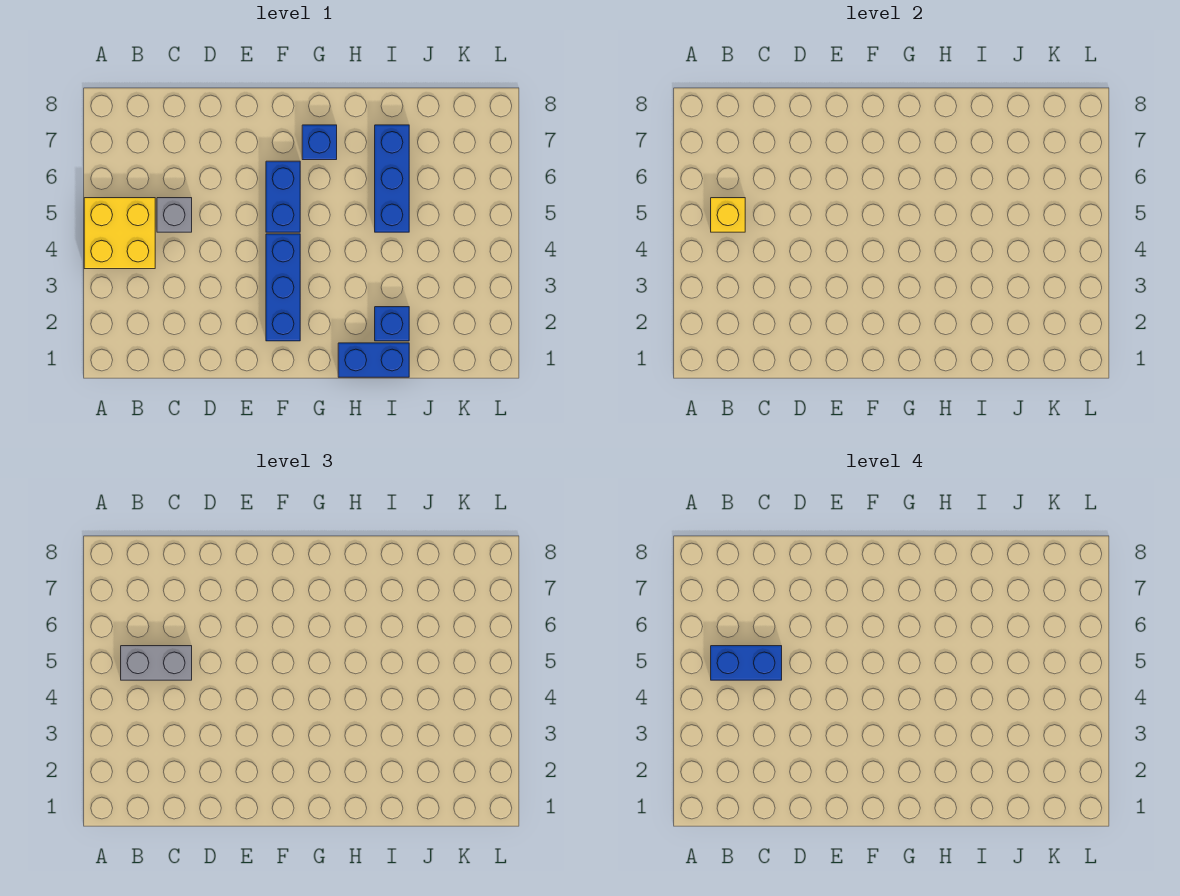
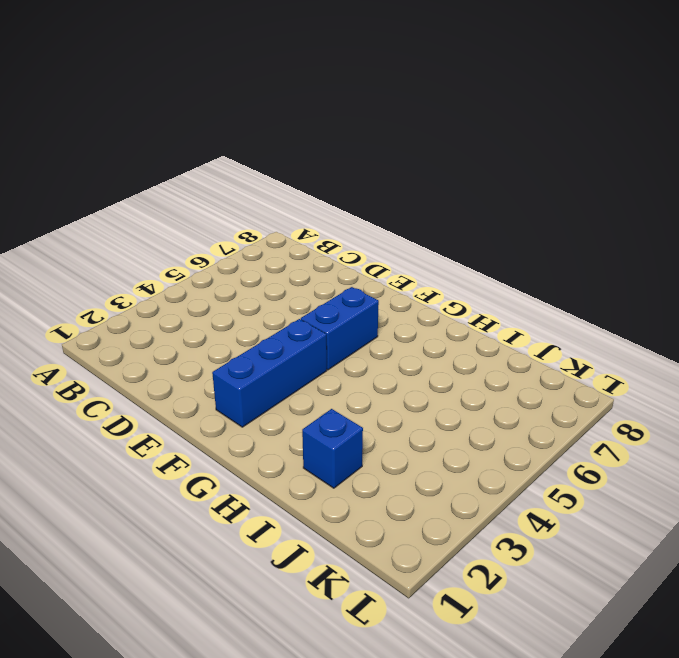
none -> yellow brick A4:B5 level 1
none -> grey brick C5 level 1

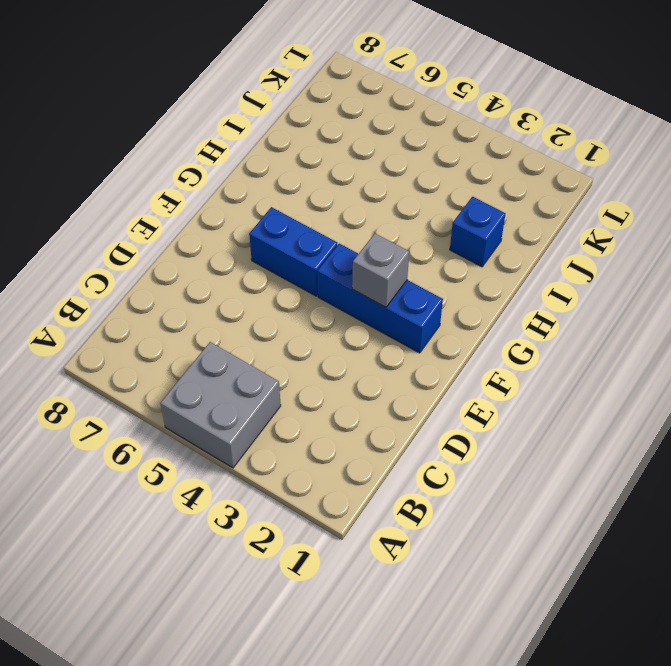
grey brick A4:B5 level 1 -> yellow brick A4:B5 level 1
grey brick F3 level 2 -> grey brick C5 level 1
none -> blue brick G7 level 1
none -> blue brick H1:I1 level 1

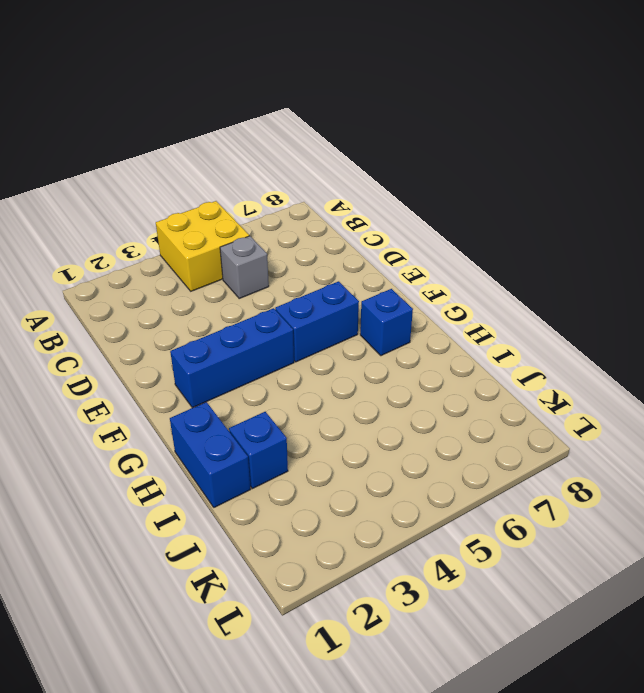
none -> blue brick I5:I7 level 1
none -> yellow brick B5 level 2

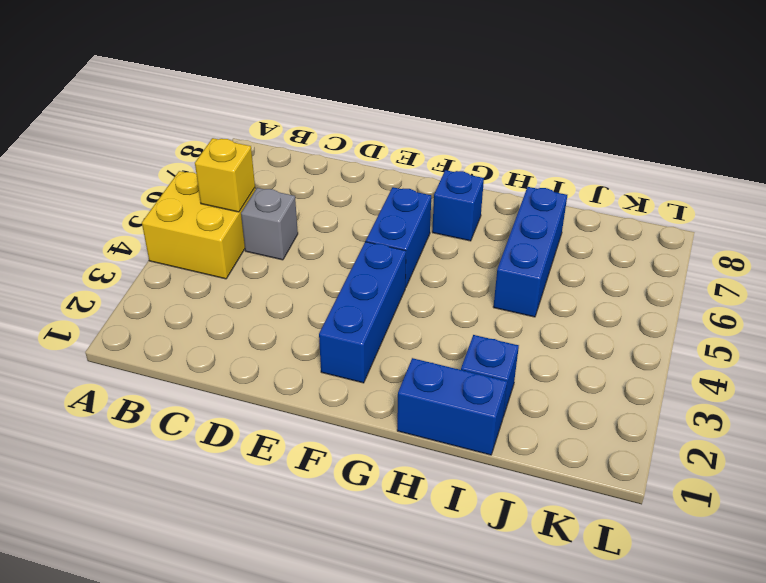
none -> grey brick B5:C5 level 3
none -> blue brick B5:C5 level 4

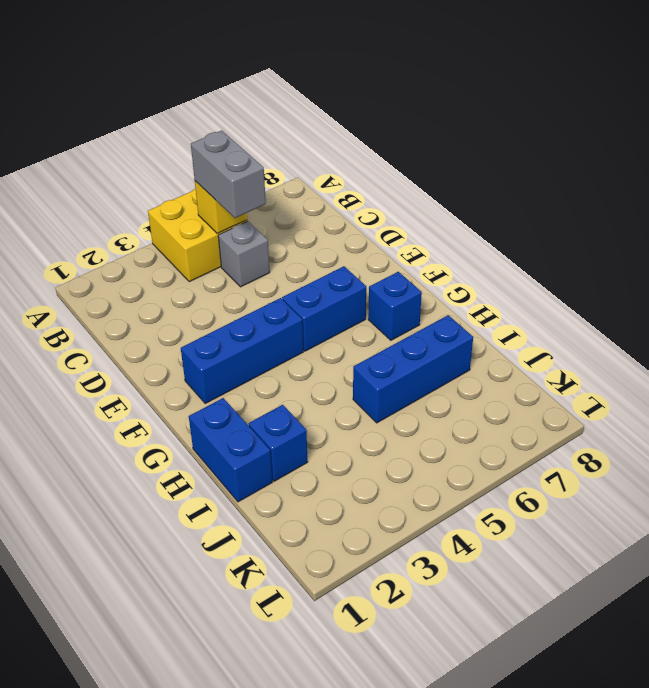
none -> blue brick B5:C5 level 4

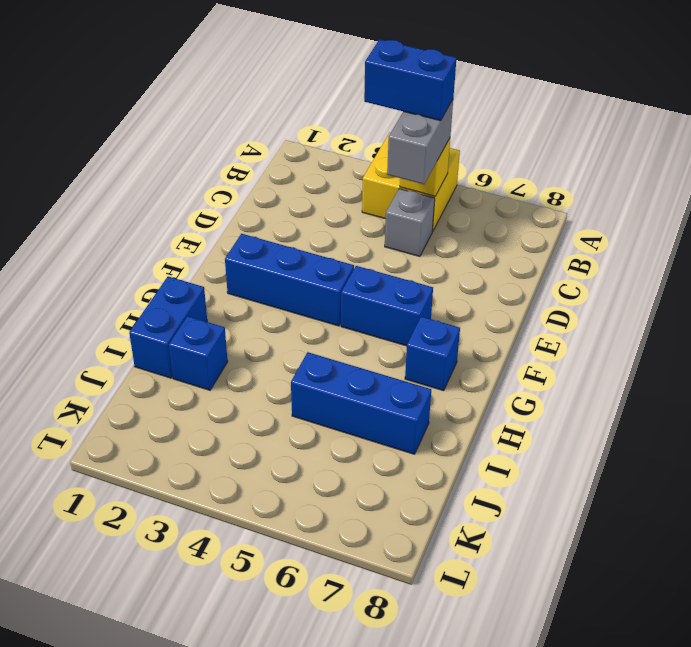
blue brick B4:B5 level 4 -> blue brick B5:C5 level 4

